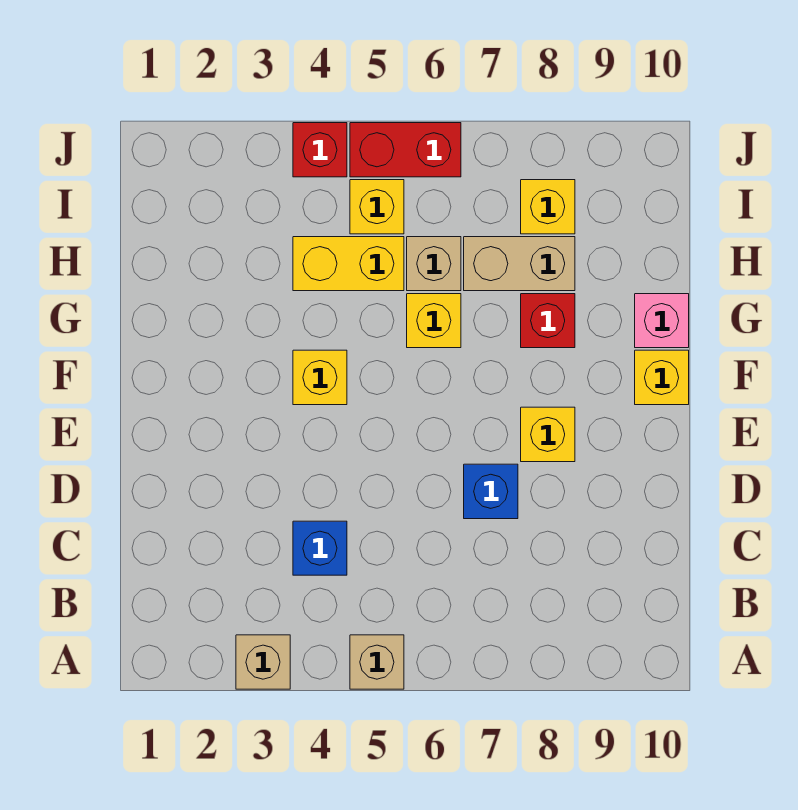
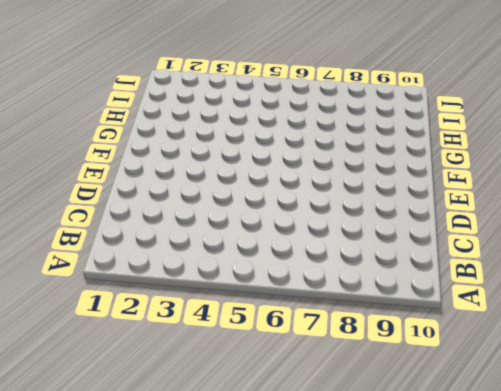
none -> tan brick A3 level 1
none -> tan brick A5 level 1
none -> blue brick C4 level 1

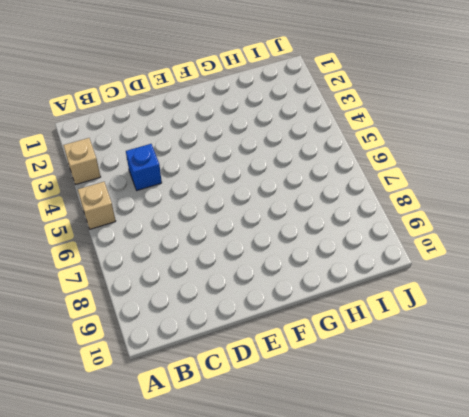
none -> blue brick D7 level 1
none -> yellow brick E8 level 1
none -> yellow brick F4 level 1

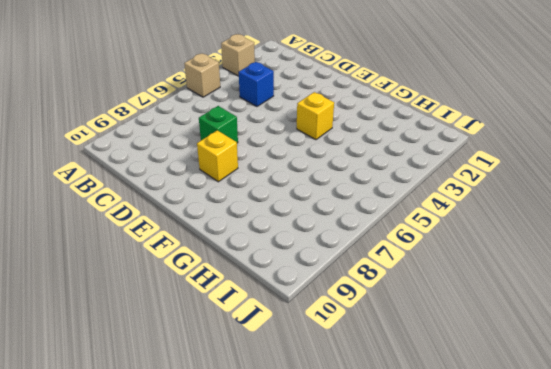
green brick D7 level 1 -> blue brick D7 level 1
none -> yellow brick F10 level 1
none -> yellow brick G6 level 1
none -> red brick G8 level 1

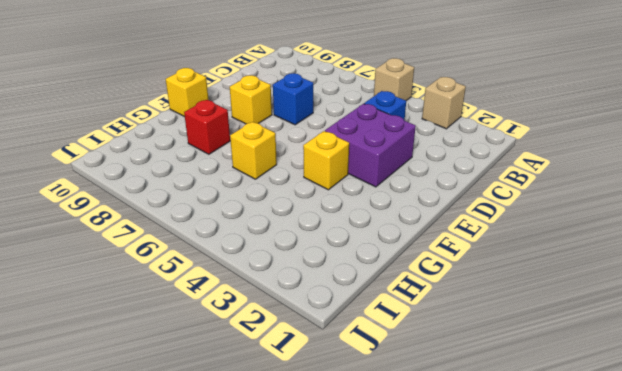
purple brick D3:E4 level 1 -> none
none -> pink brick G10 level 1
none -> yellow brick H4:H5 level 1
none -> tan brick H6 level 1

